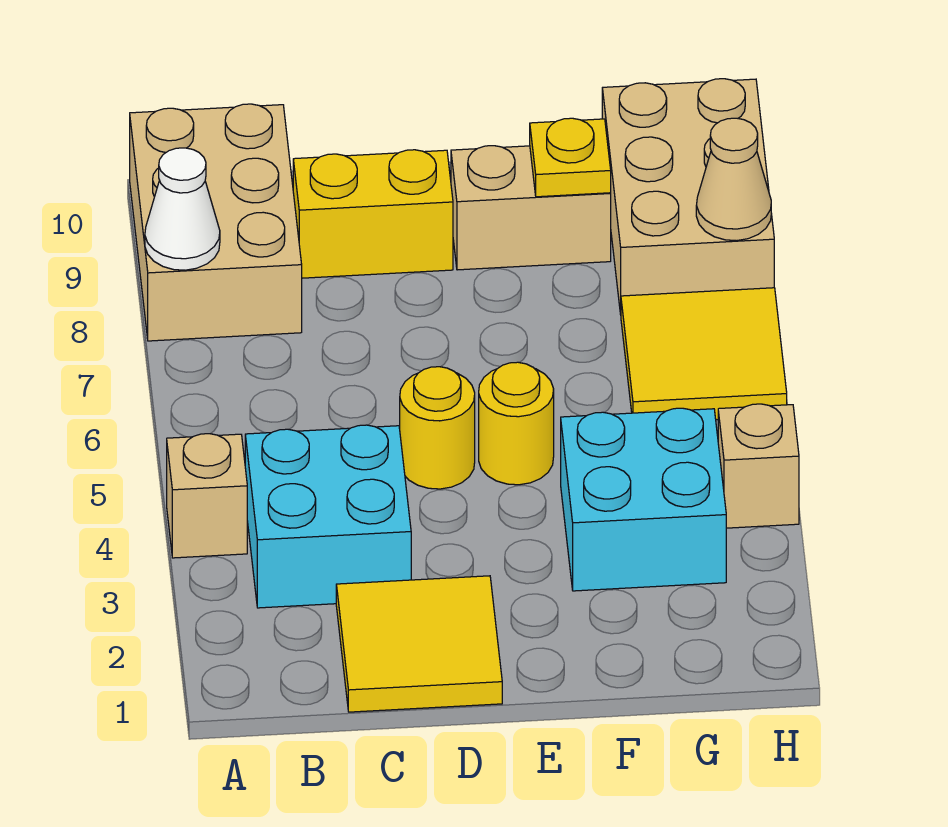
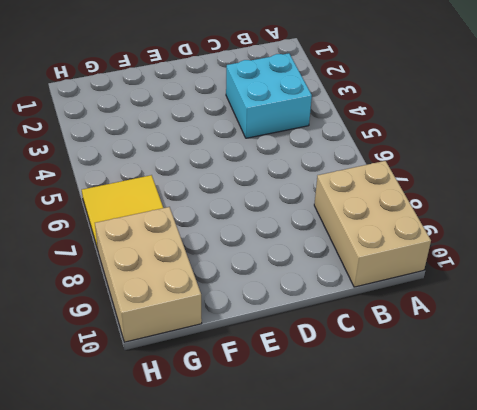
none -> tan brick A4 level 1
none -> yellow tile C1:D2 level 1
none -> yellow brick C9:D9 level 1

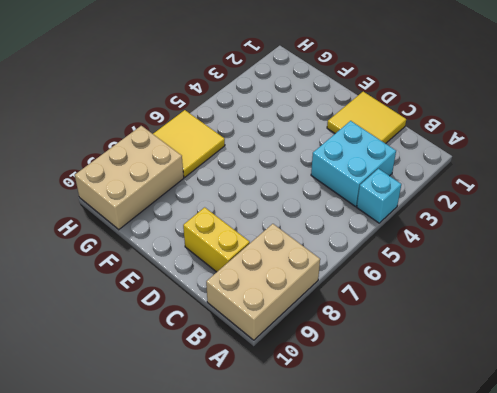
cyan brick A4 level 1 -> tan brick A4 level 1
none -> yellow round brick D5 level 1
none -> yellow round brick E5 level 1
none -> tan brick E9:F9 level 1

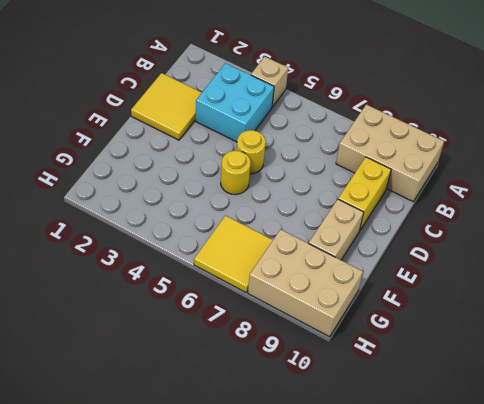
none -> cyan brick F3:G4 level 1
none -> tan brick H4 level 1
none -> white cone A8 level 2

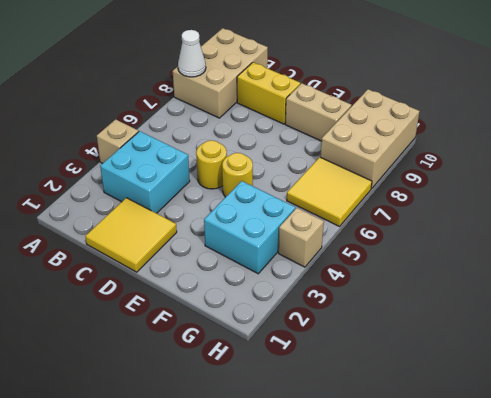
none -> yellow plate F9 level 2
none -> tan cone H8 level 2

